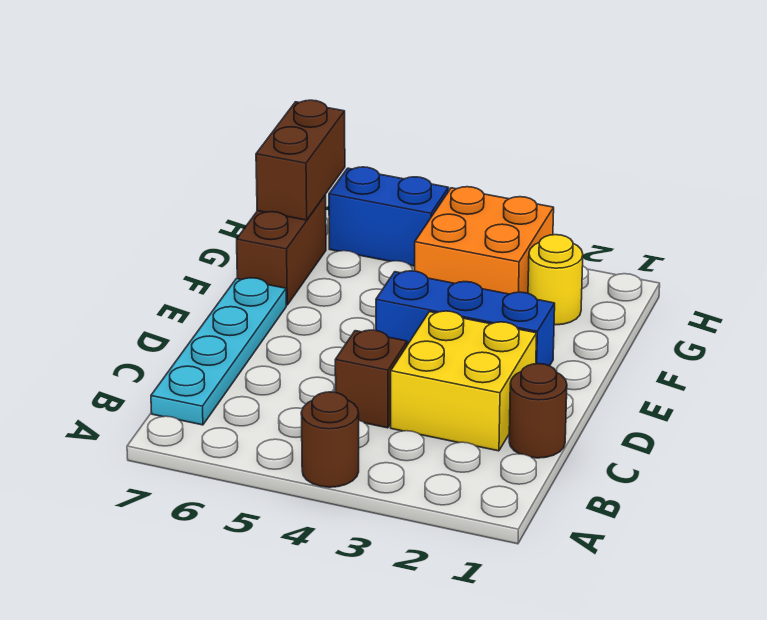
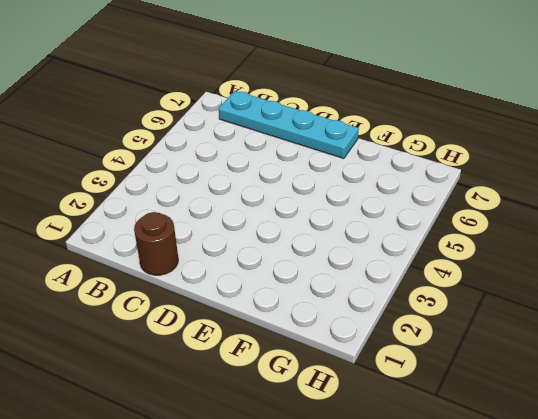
none -> brown round brick A4 level 1
none -> yellow brick C2:D3 level 1

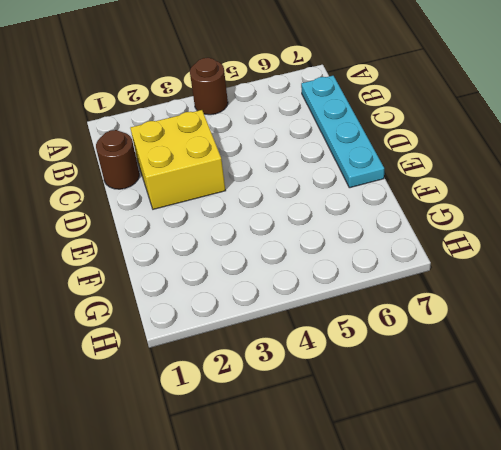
none -> brown brick C4 level 1
none -> blue brick E2:E4 level 1

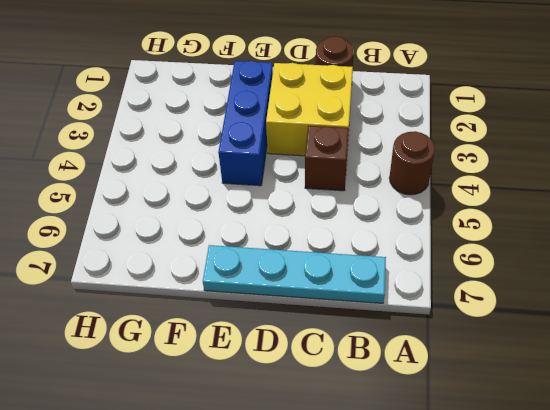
none -> brown brick F7:G7 level 1
none -> yellow round brick G2 level 1

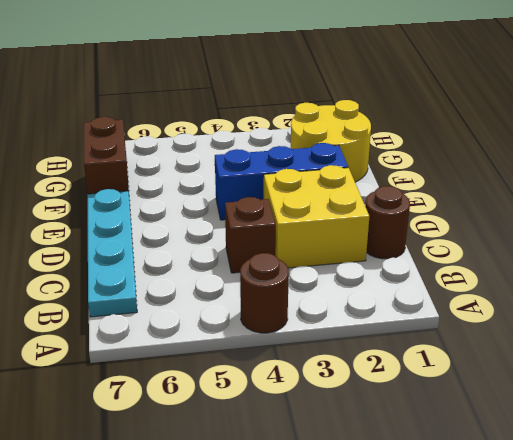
yellow round brick F1:G2 level 1 -> yellow round brick G2 level 1
none -> orange brick G3:H4 level 1
none -> blue brick H5:H6 level 1

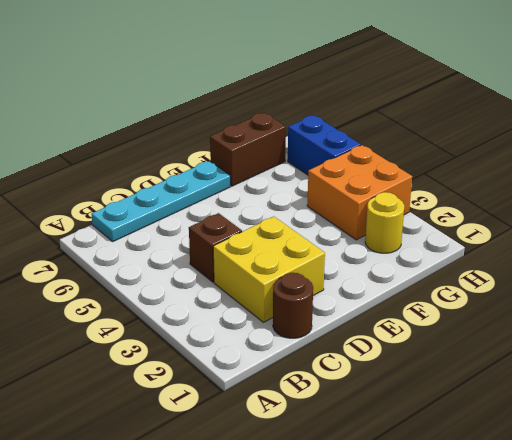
none -> brown round brick A4 level 1
none -> blue brick E2:E4 level 1

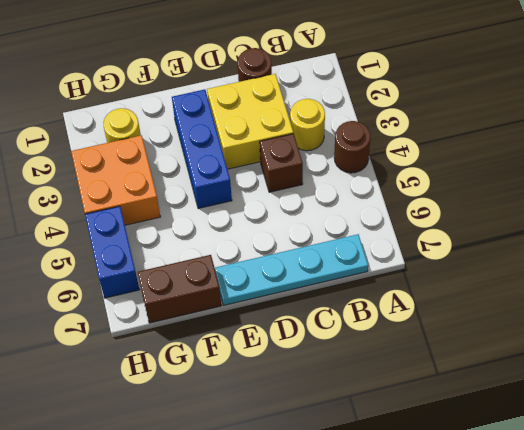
yellow round brick B3 level 1 -> none
none -> brown brick G7:H7 level 2

